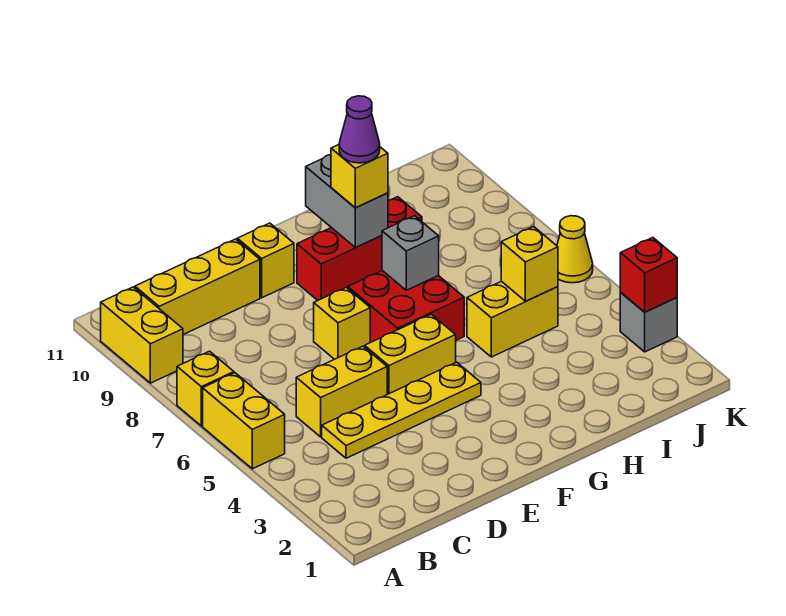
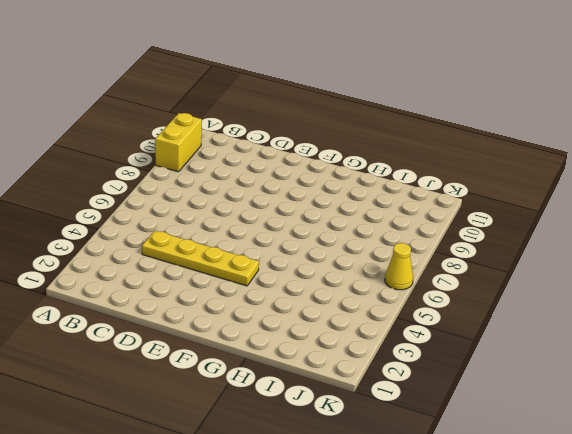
none -> yellow brick A5:A6 level 1
none -> yellow brick A7 level 1
none -> yellow brick B10:D10 level 1

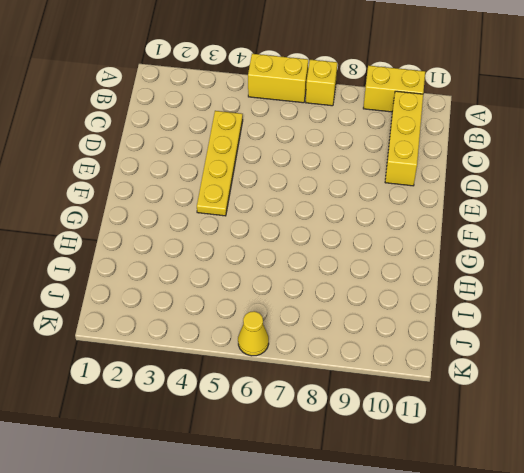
none -> yellow brick C5:D5 level 1
none -> yellow brick E5:F5 level 1
none -> yellow brick E7 level 1

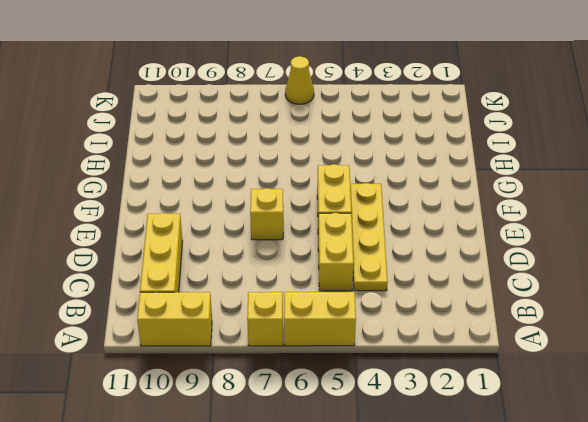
none -> yellow brick E10 level 1
none -> red brick F6:G7 level 1
none -> red brick F9:H9 level 1

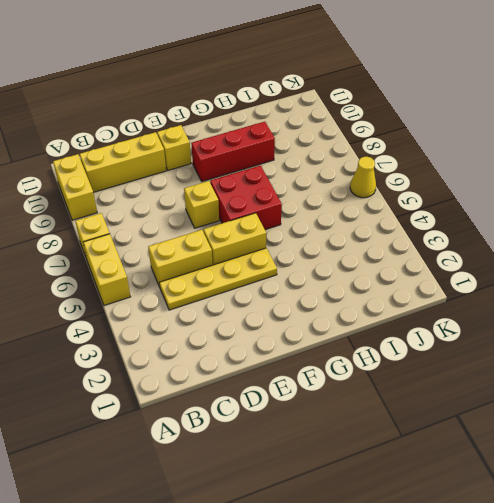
none -> yellow brick H5:I5 level 1
none -> grey brick K3 level 1
none -> grey brick G7 level 2

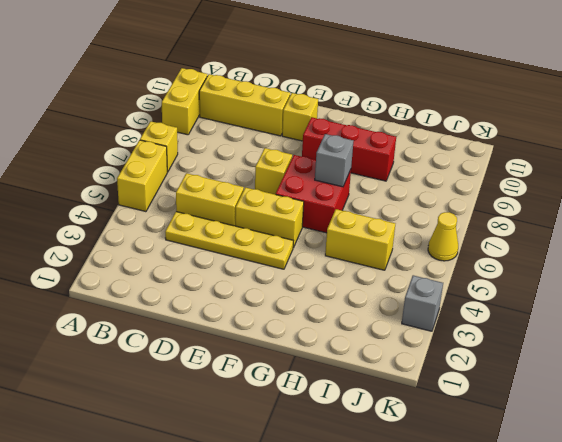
none -> grey brick G9:G10 level 2
none -> yellow brick I5 level 2
none -> red brick K3 level 2

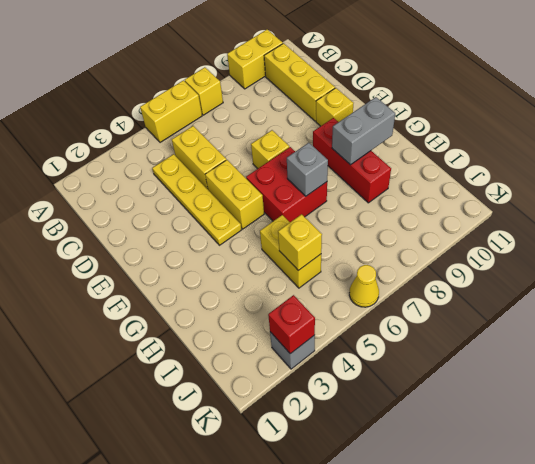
none -> yellow brick G9 level 3
none -> purple cone G9 level 4

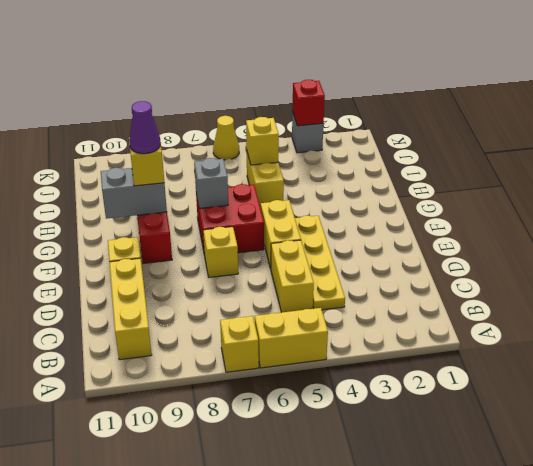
none -> yellow brick A9:A10 level 1

